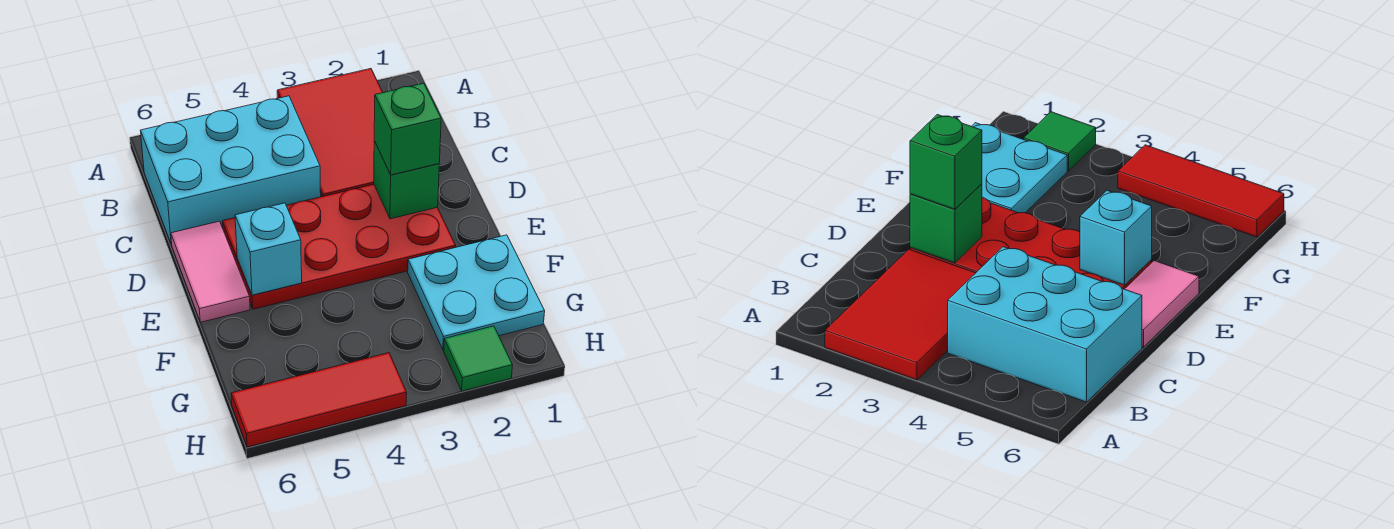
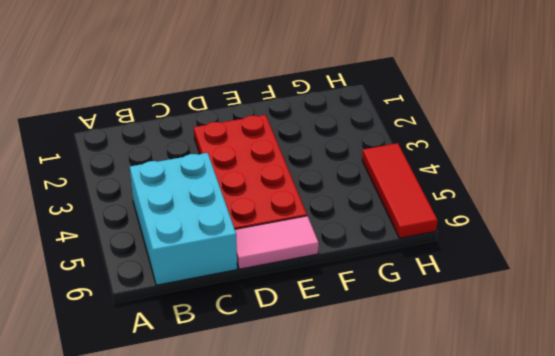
none -> red tile A2:C3 level 1
none -> cyan plate F1:G2 level 1

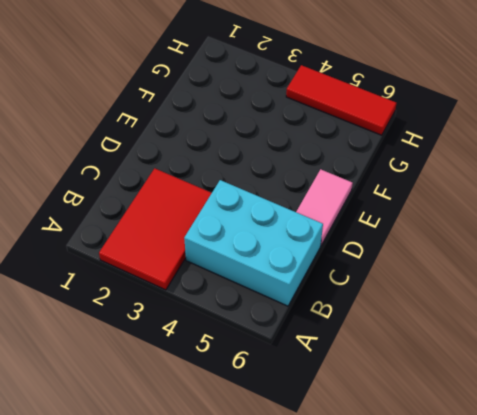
none -> red plate D2:E5 level 1
none -> cyan plate F1:G2 level 1

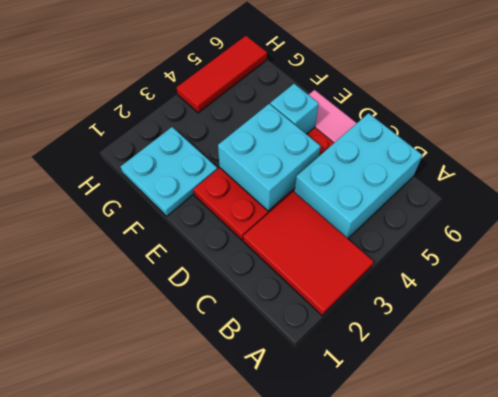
cyan brick D3:E4 level 2 -> none
none -> green tile H2 level 1
none -> green brick D2 level 2

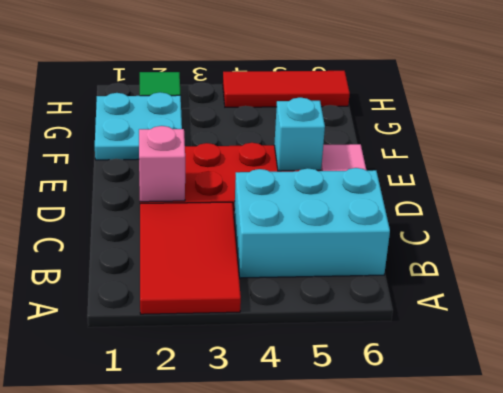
pink brick D2 level 2 -> green brick D2 level 2
none -> green brick D2 level 3

